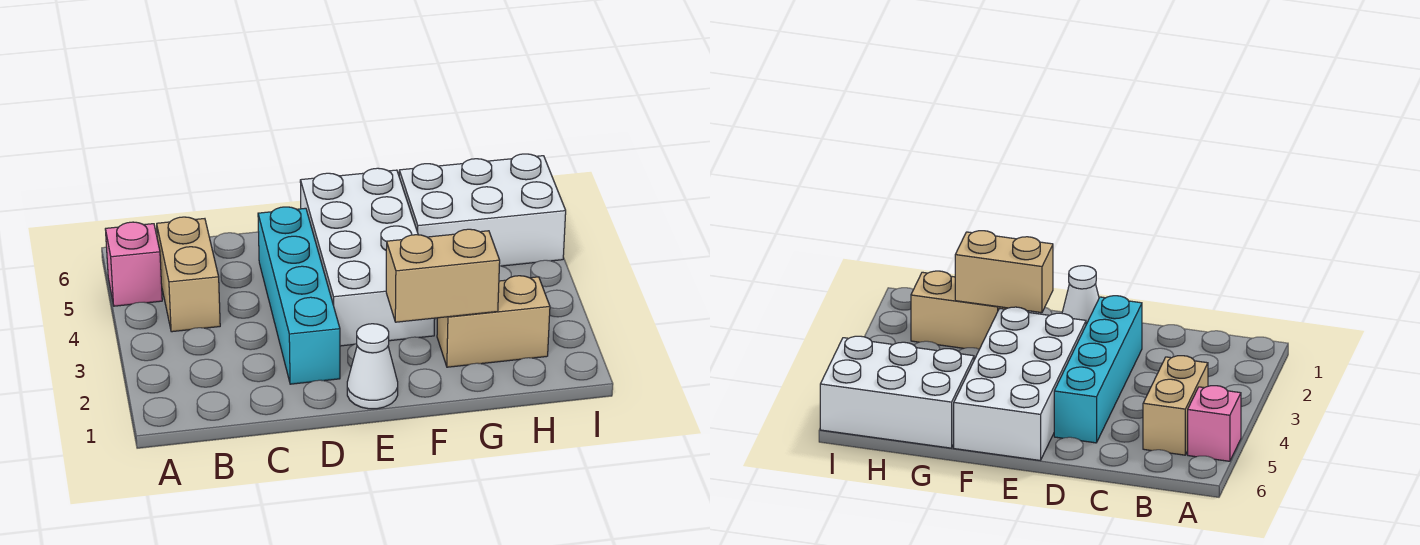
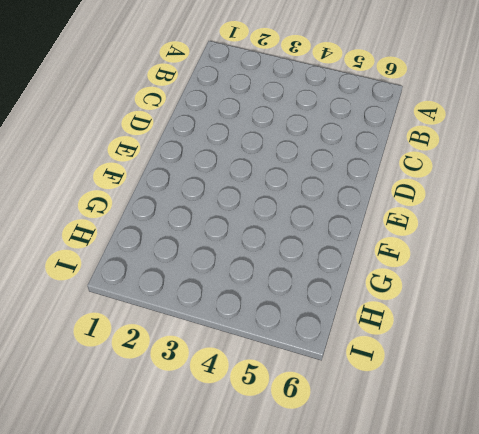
none -> pink brick A5 level 1
none -> tan brick B4:B5 level 1

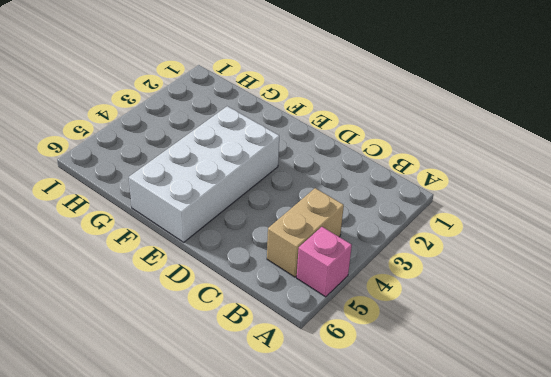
none -> cyan brick D2:D5 level 1
none -> white cone E1 level 1

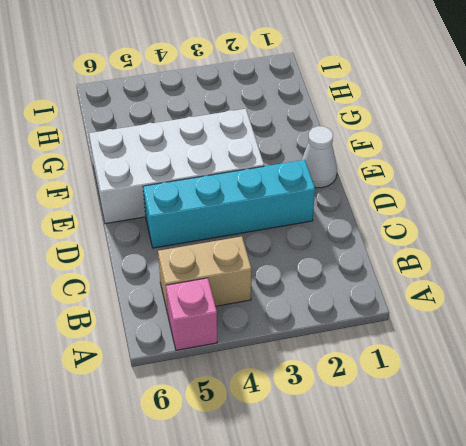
none -> tan brick G2:H2 level 1
none -> white brick G5:I6 level 1

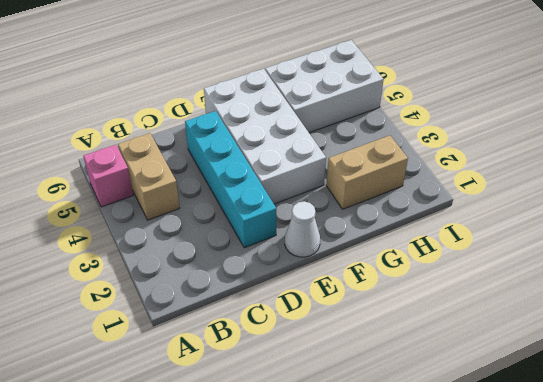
none -> tan brick F2:G2 level 2

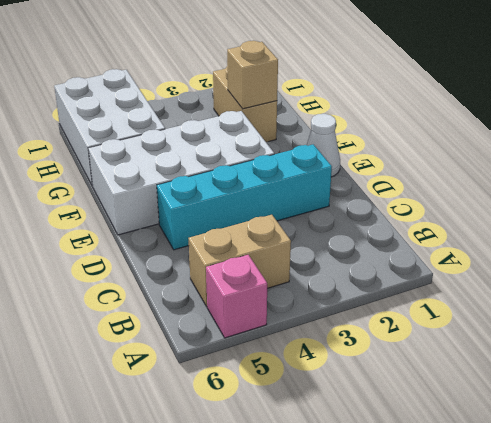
tan brick G2 level 2 -> tan brick F2:G2 level 2

